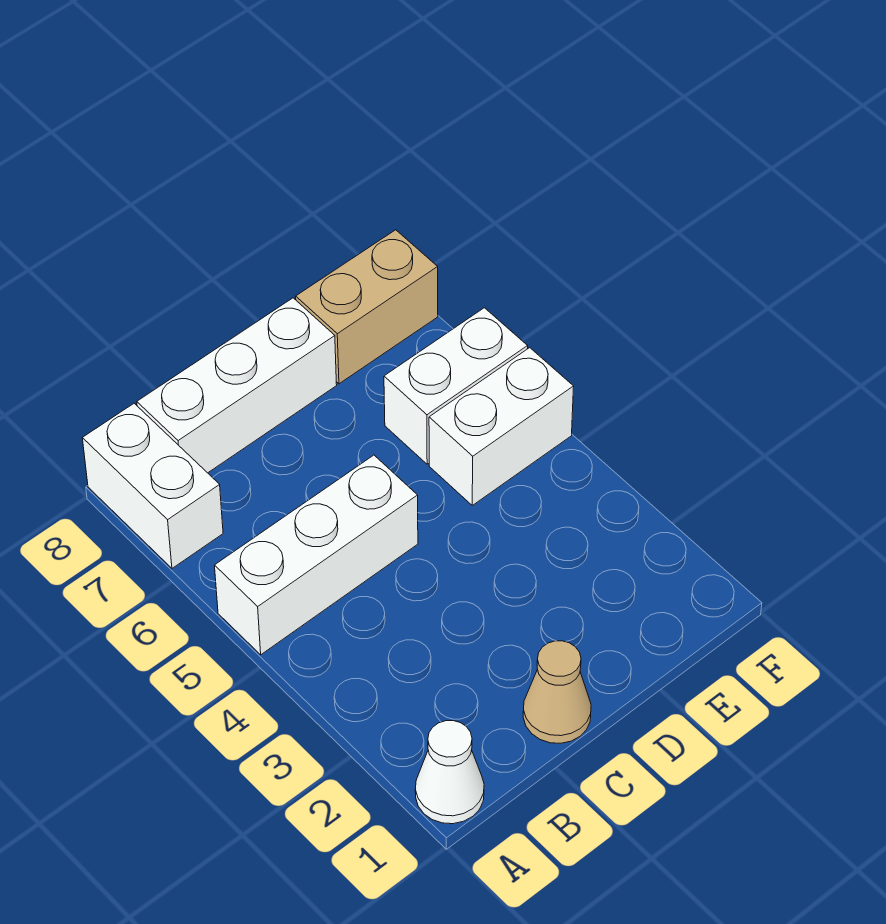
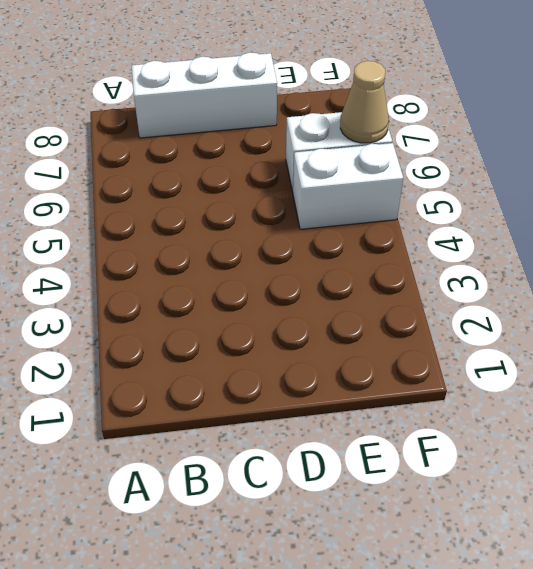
tan cone F6 level 2 -> tan cone C1 level 1
none -> white cone A1 level 1
none -> white brick A5:C5 level 1

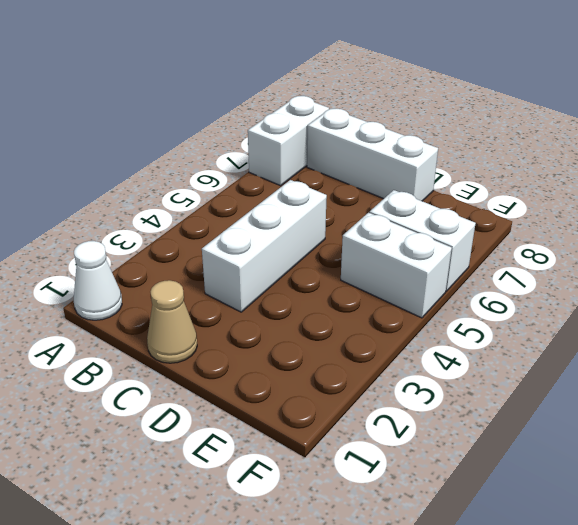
white brick C3:C5 level 1 -> white brick A5:C5 level 1
none -> tan brick E8:F8 level 1

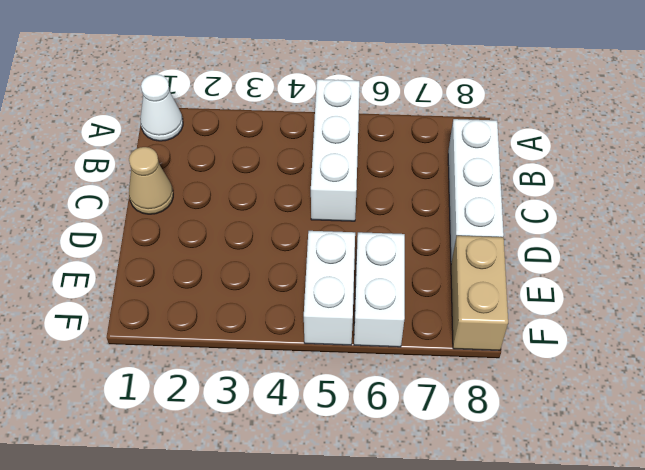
none -> white brick A7:A8 level 1

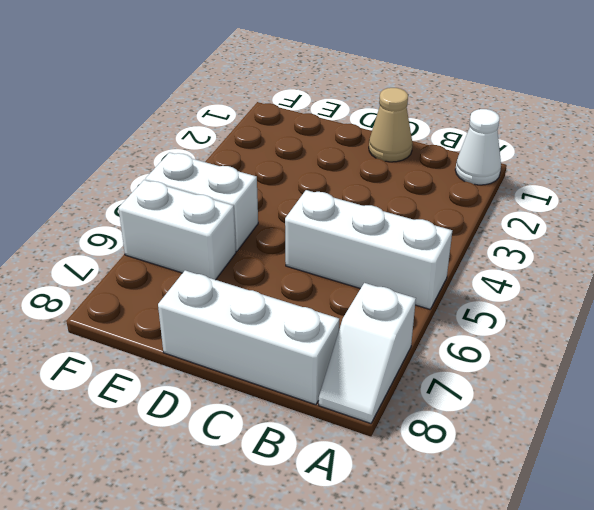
white slope A7:A8 level 1 top 7 -> white brick A7:A8 level 1
none -> tan brick E8:F8 level 1

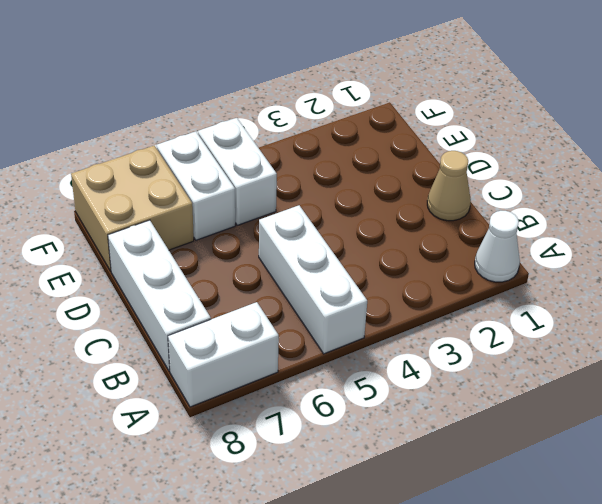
tan brick E7:F8 level 1 -> tan brick E8:F8 level 1

